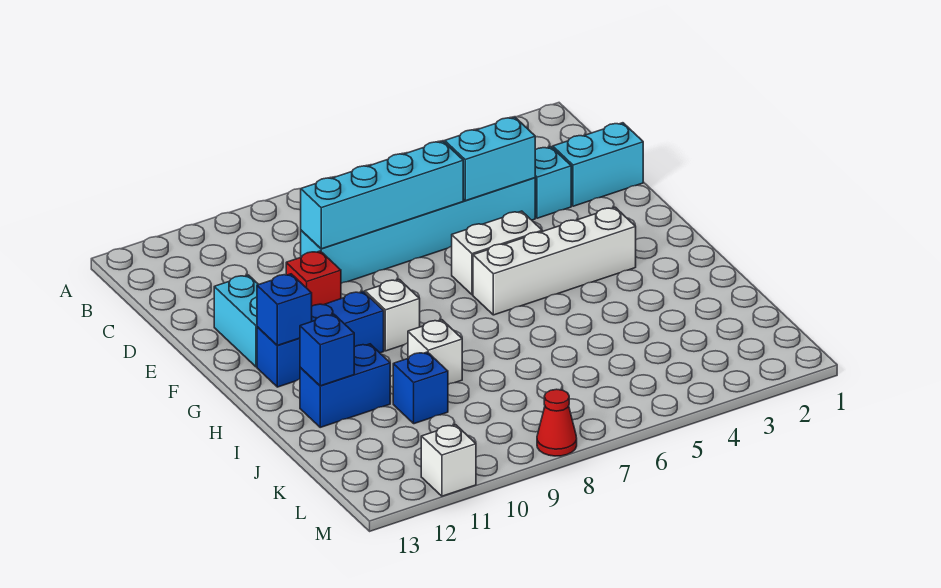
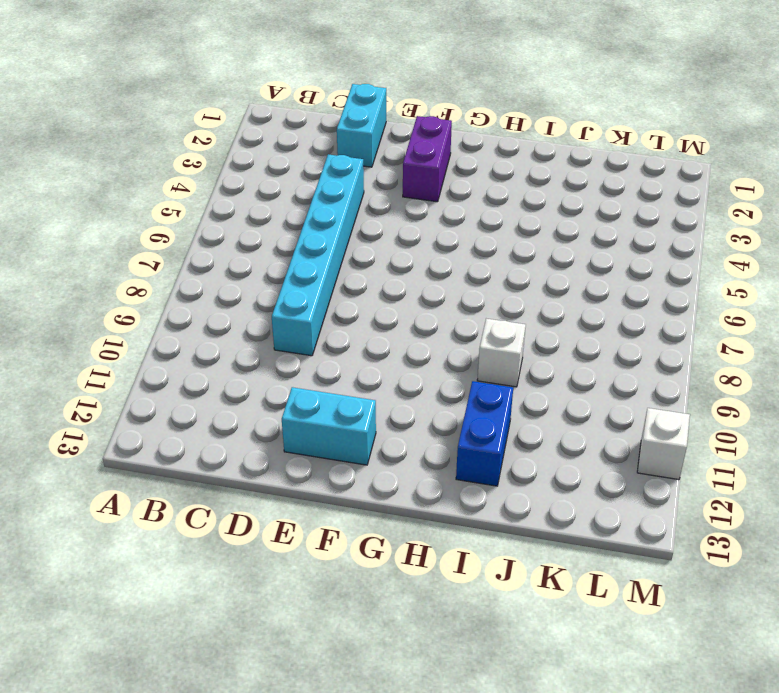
purple brick F2:F3 level 1 -> none
none -> cyan brick D3 level 1
none -> red brick E10 level 1
none -> white brick F5:F6 level 1

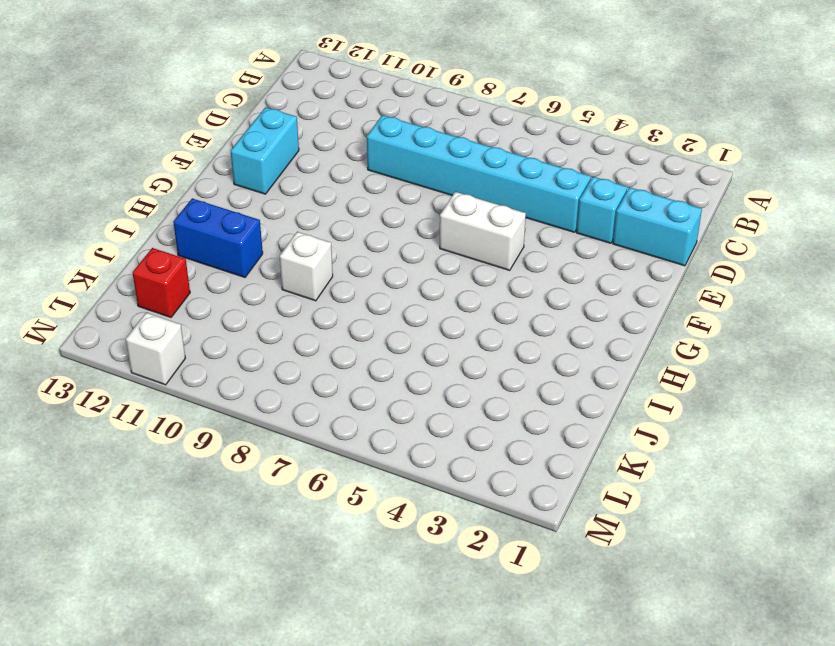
red brick K12 level 1 -> red brick E10 level 1
none -> white brick G3:G6 level 1
none -> white brick G9 level 1
none -> blue brick G10:G12 level 1

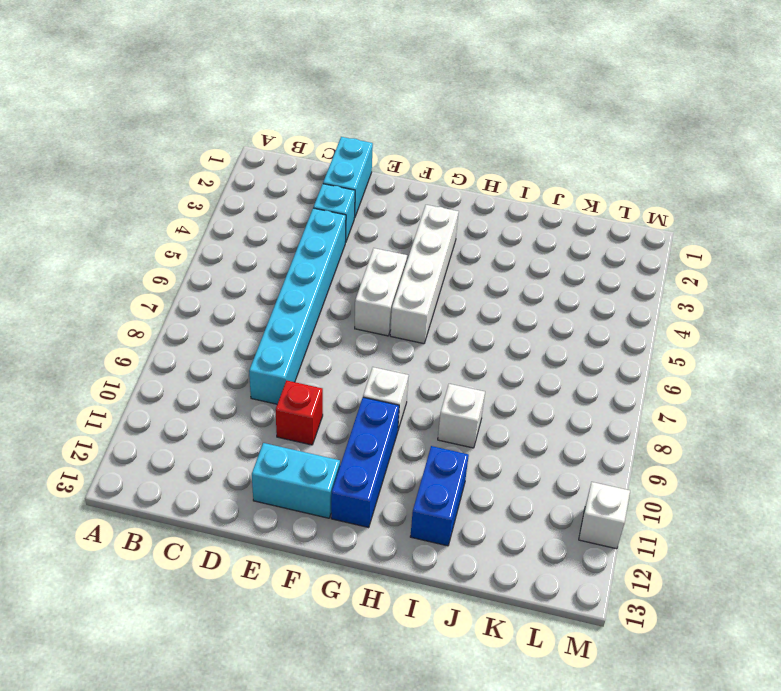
none -> blue brick J10 level 1
none -> red cone M8 level 1
none -> cyan brick D4:D5 level 2

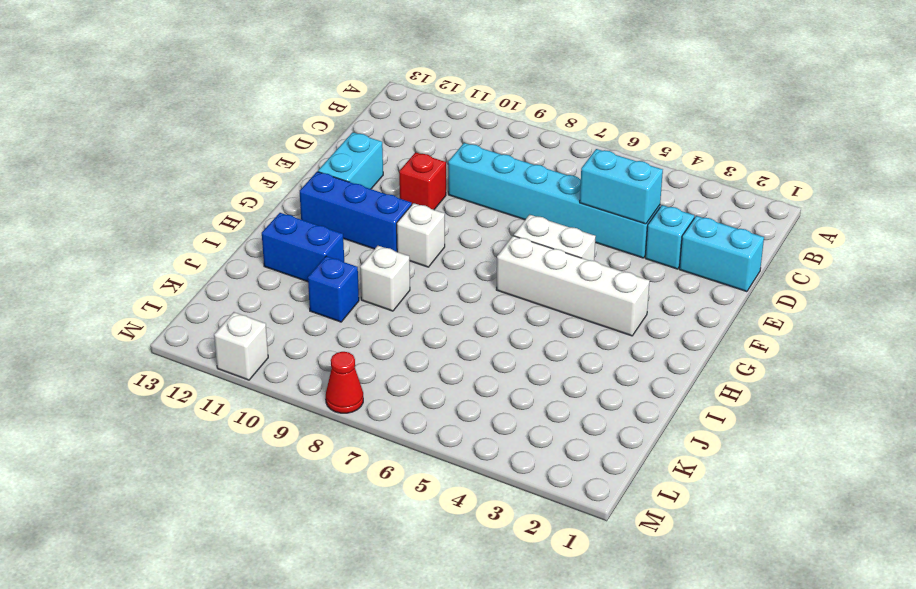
none -> cyan brick D6:D9 level 2
none -> blue brick G12 level 2
none -> blue brick I12 level 2

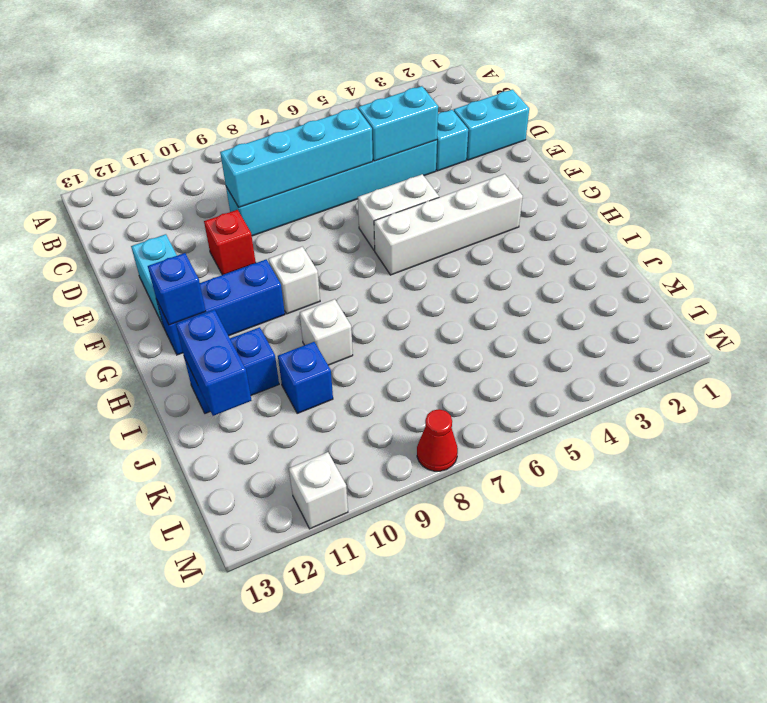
blue brick I12:J12 level 2 -> blue brick I12 level 2

